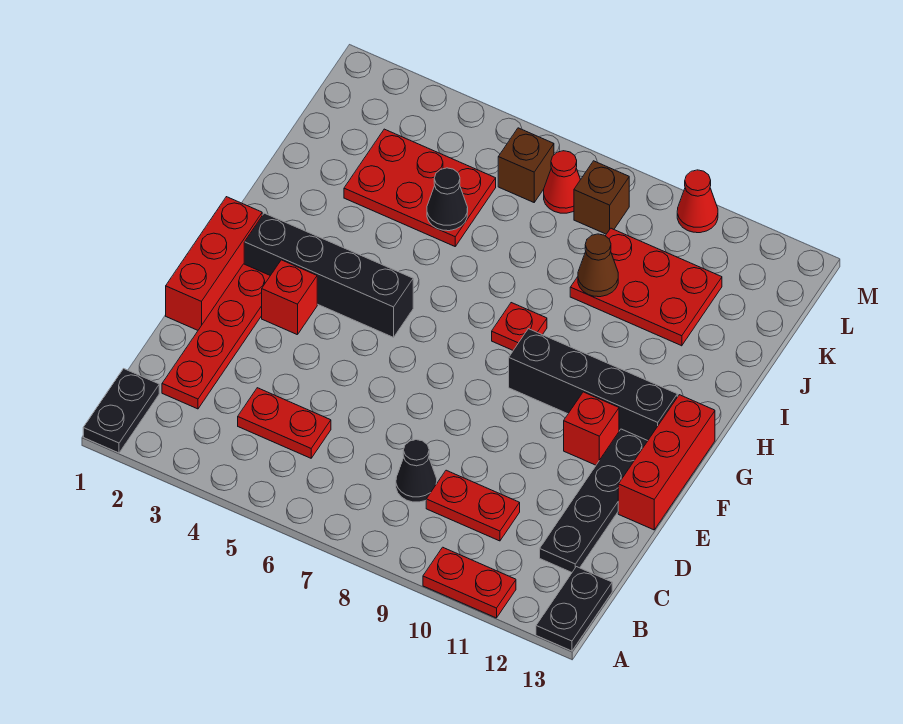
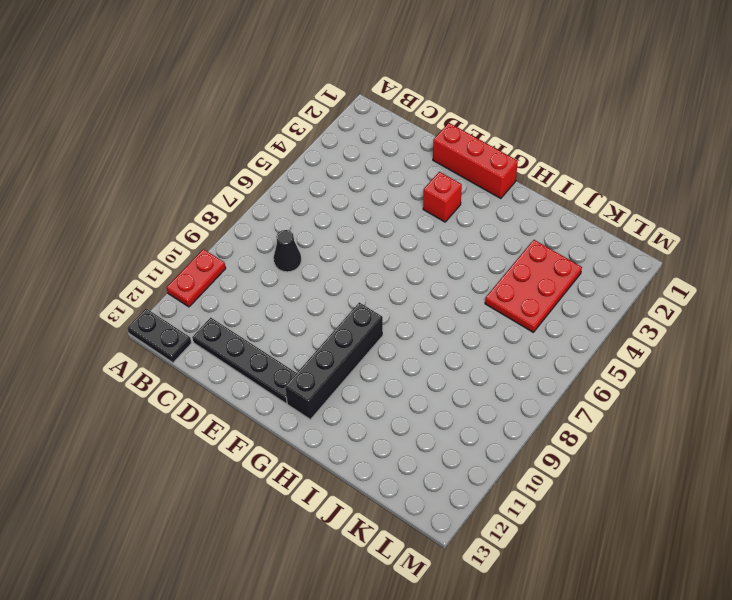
none -> black plate A1:B1 level 1
none -> red plate C2:F2 level 1
none -> red plate C4:C5 level 1

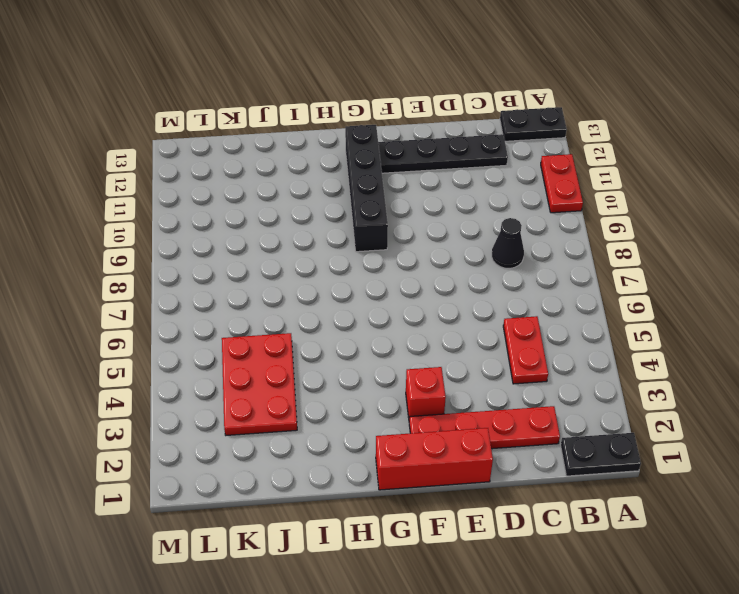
none -> red plate C9:C10 level 1
none -> red brick E13:G13 level 1
none -> red brick F11 level 1

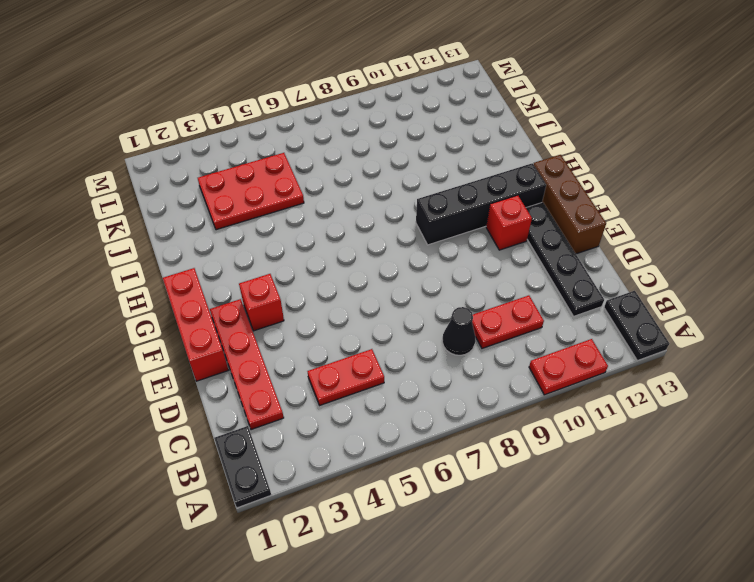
brown brick E13:G13 level 1 -> red brick E13:G13 level 1
none -> black brick G2:G5 level 1
none -> red plate H8 level 1
none -> red plate J9:K11 level 1

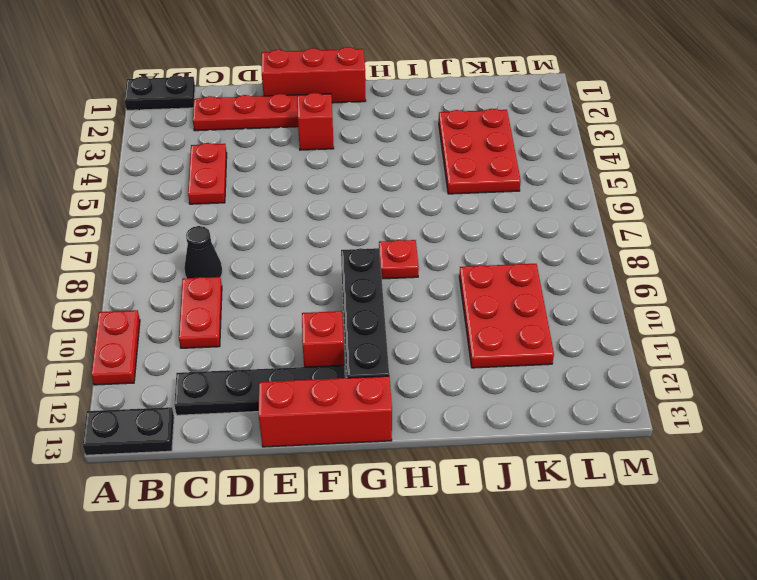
none -> black brick G2:G5 level 1
none -> brown brick L6 level 1
none -> red cone L7 level 1

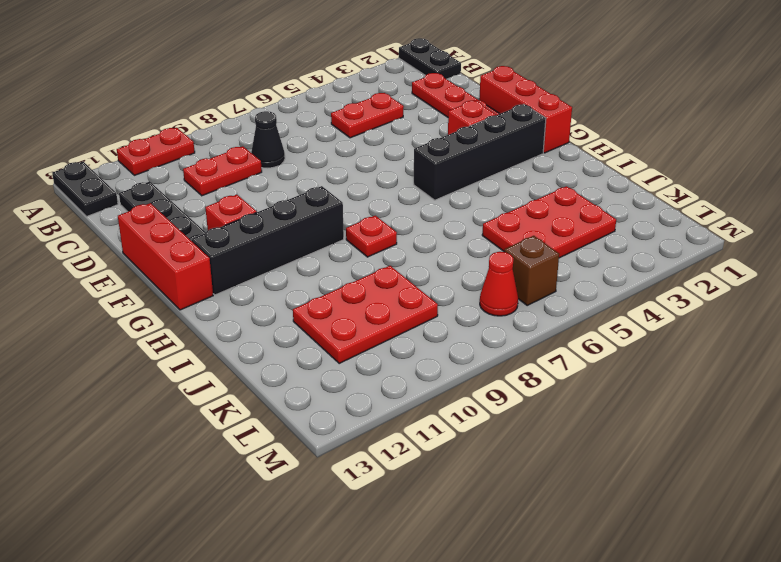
none -> brown brick L8 level 1
none -> red cone M10 level 1
none -> black cone J5 level 2

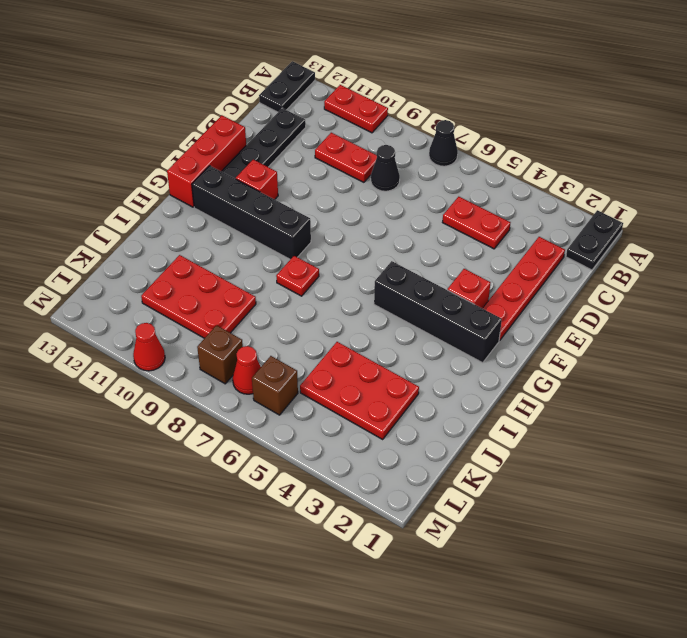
black cone A7 level 1 -> black cone J5 level 2
none -> red brick E1:G1 level 1
none -> brown cone J9 level 2

